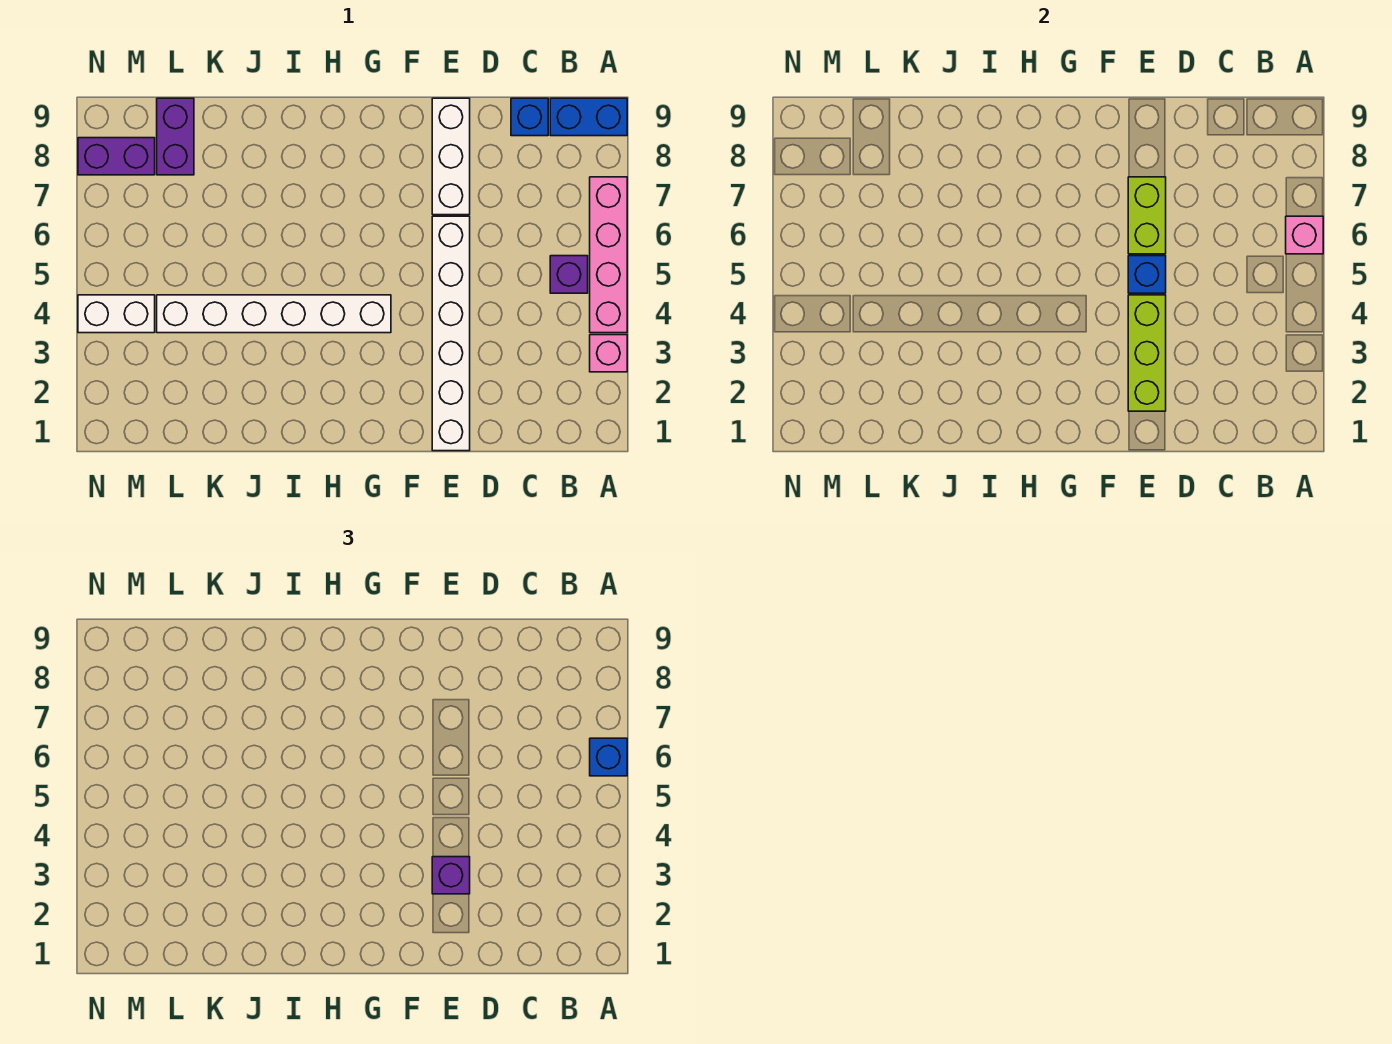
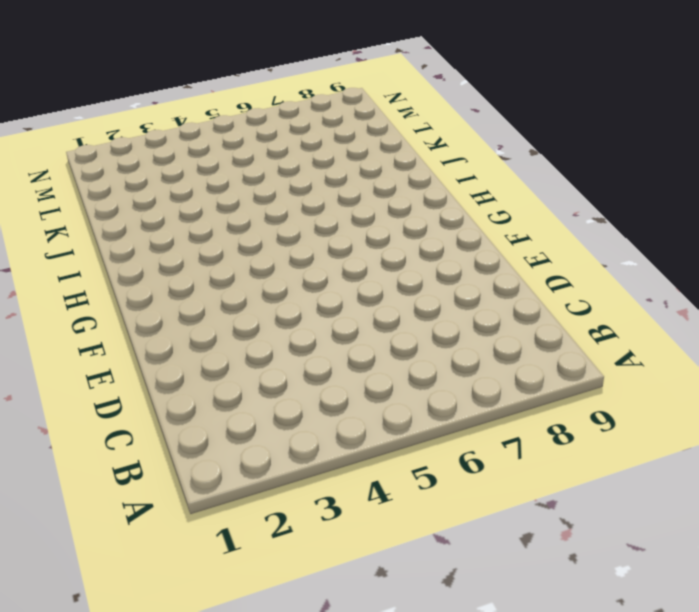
none -> pink brick A3 level 1
none -> pink brick A4:A7 level 1
none -> blue brick A9:B9 level 1

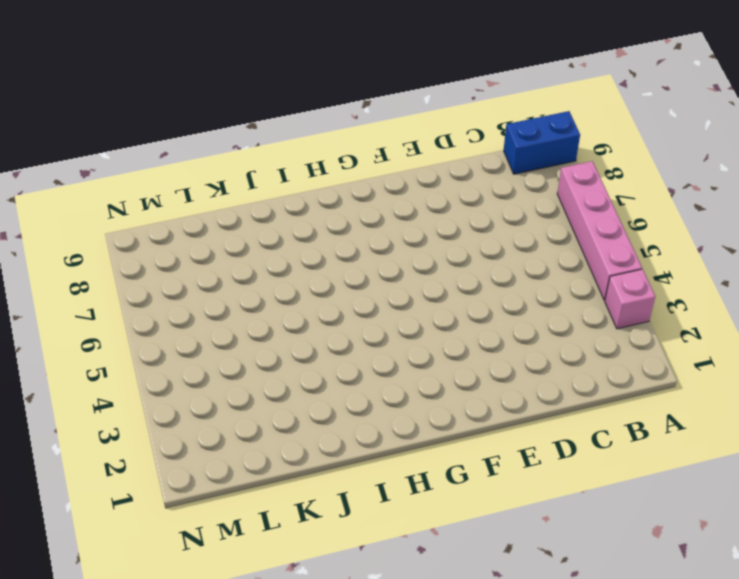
none -> purple brick B5 level 1
none -> blue brick C9 level 1
none -> white brick E1:E6 level 1

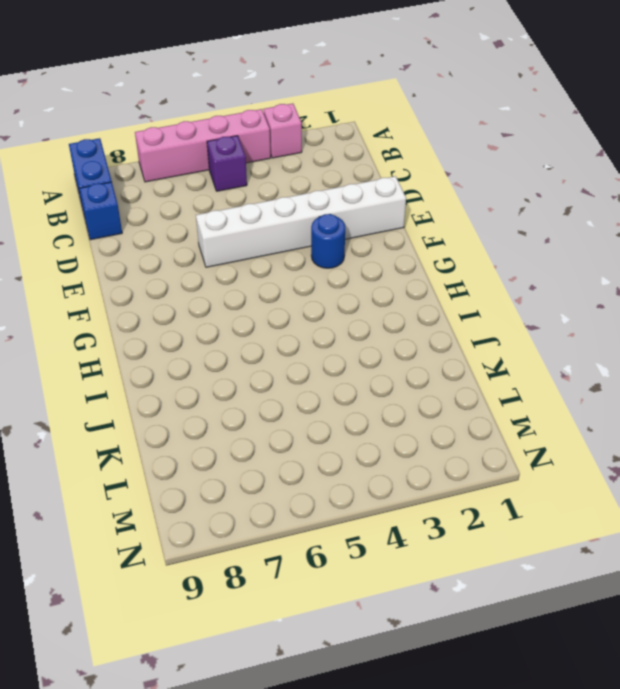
blue round brick F3 level 1 -> none
none -> white brick E7:E9 level 1
none -> white brick G4:L4 level 1
none -> purple brick L8:L9 level 1

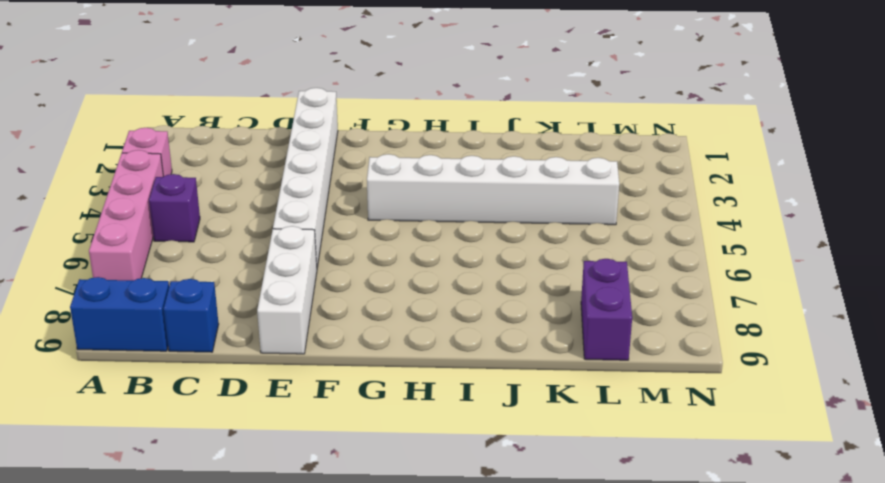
none -> white brick M4:N4 level 1
none -> purple brick M8:N8 level 1
none -> pink brick A6 level 2

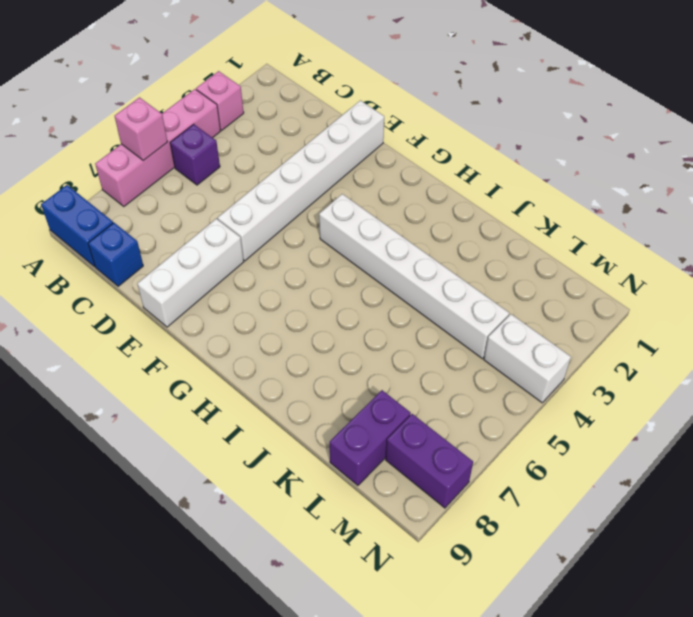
none -> lime brick E2:E4 level 2
none -> blue brick E5 level 2
none -> lime brick E6:E7 level 2

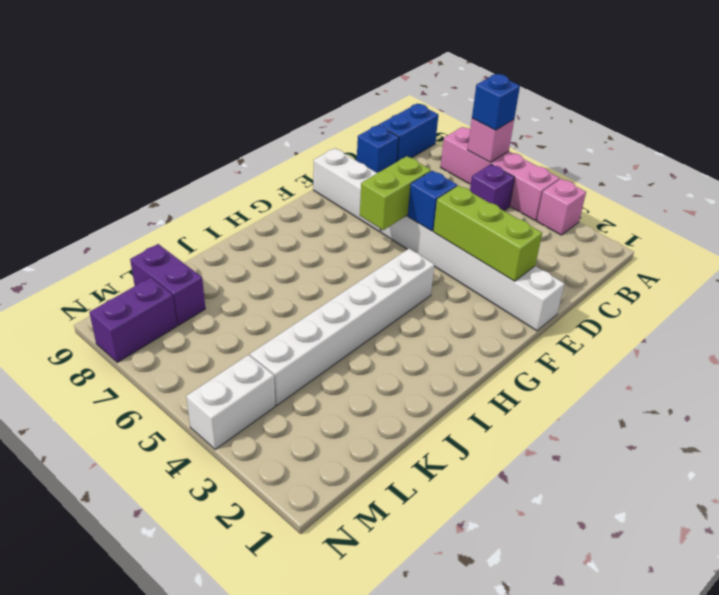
lime brick E6:F6 level 2 -> lime brick E6:E7 level 2
none -> purple brick E3 level 3

